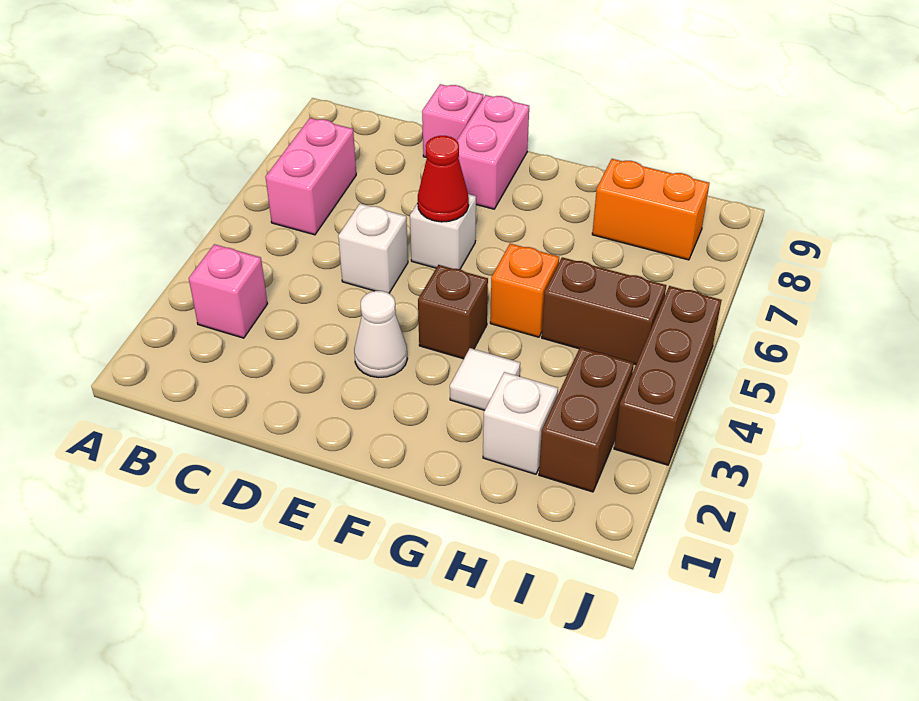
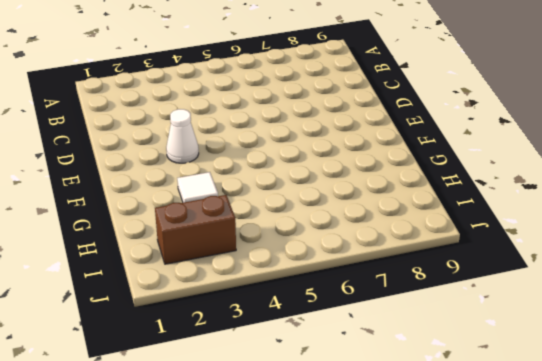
none -> pink brick B3 level 1
none -> pink brick B6:B7 level 1
none -> white brick D5 level 1

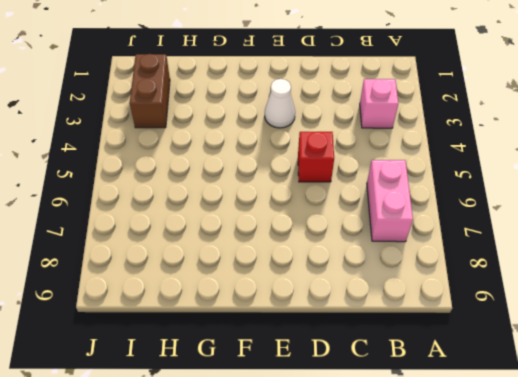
red brick D5 level 1 -> white brick D5 level 1
none -> pink brick D9 level 1
none -> white brick E6 level 1
none -> pink brick E8:E9 level 1

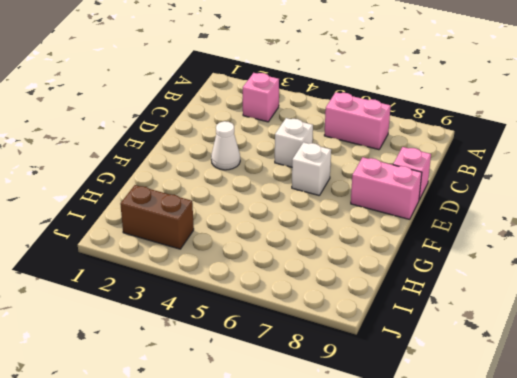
none -> brown brick F4 level 1
none -> white tile G3 level 1
none -> orange brick G5 level 1

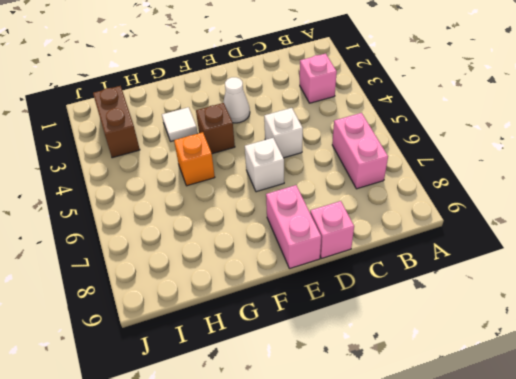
none -> white brick H2 level 1
none -> brown brick H5:I5 level 1
none -> orange brick H8:I8 level 1

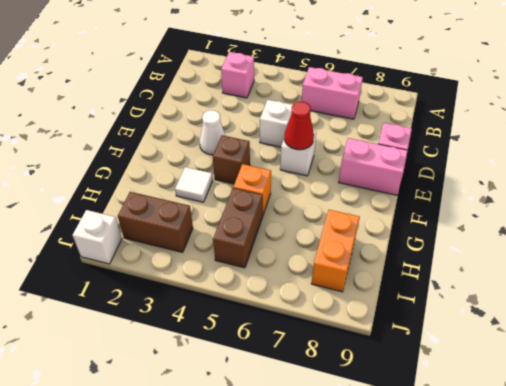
white brick J1 level 1 -> white brick H2 level 1
none -> brown brick J3:J5 level 1

